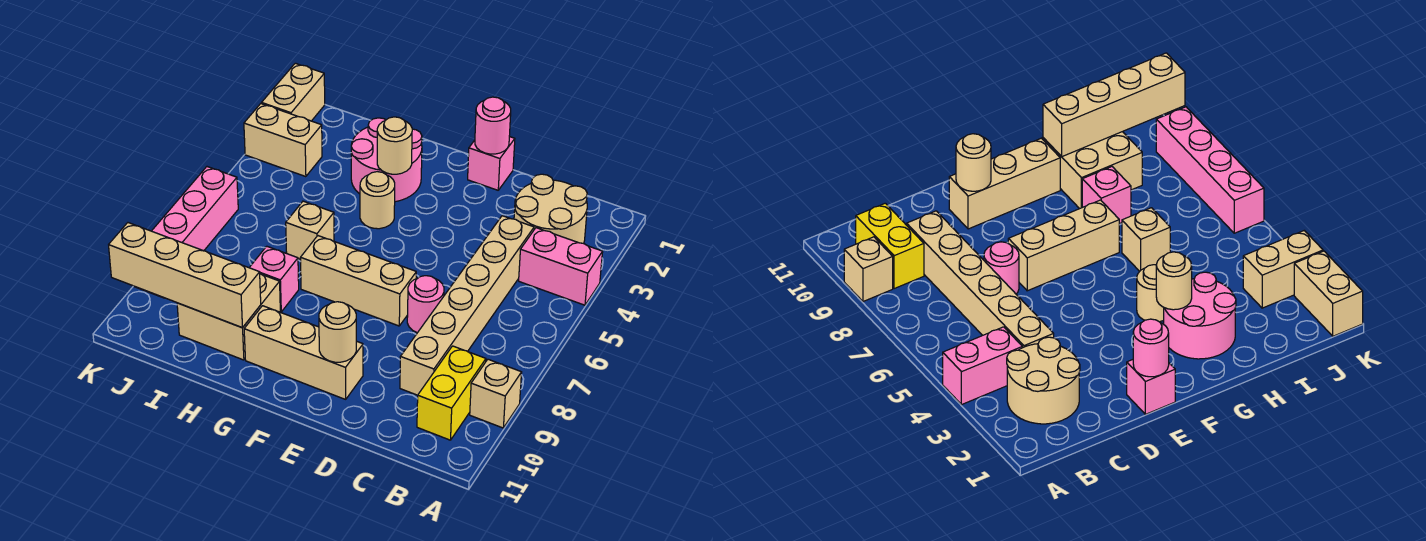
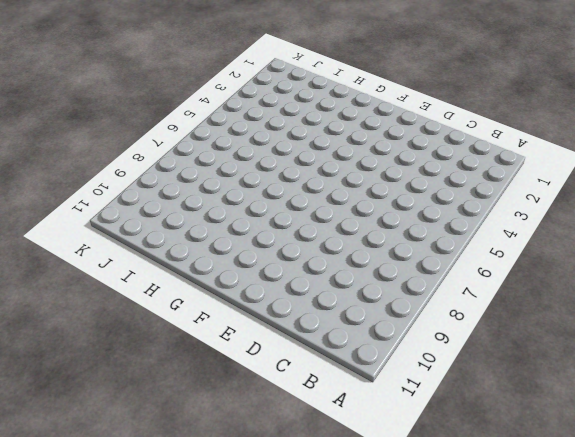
none -> pink brick A4:B4 level 1
none -> tan brick A9 level 1
none -> tan round brick B2:C3 level 1

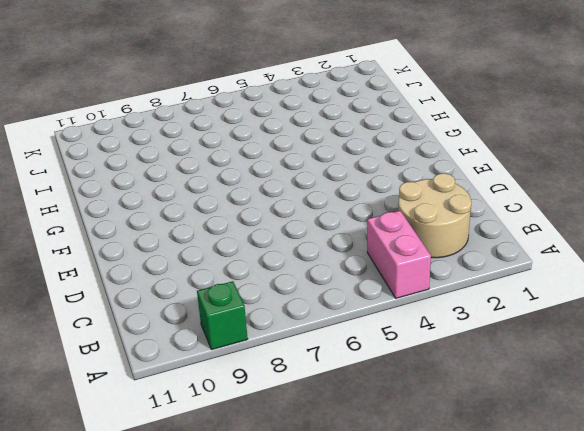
green brick A9 level 1 -> tan brick A9 level 1
none -> yellow brick B9:B10 level 1
none -> tan brick C4:C9 level 1
none -> pink round brick D7 level 1

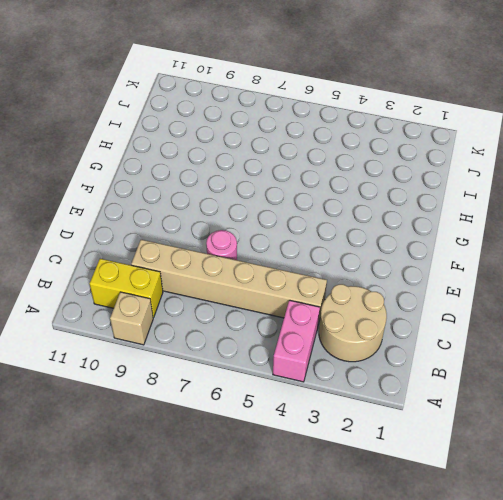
none -> pink brick E1 level 1
none -> tan brick E7:G7 level 1
none -> tan brick E10:G10 level 1

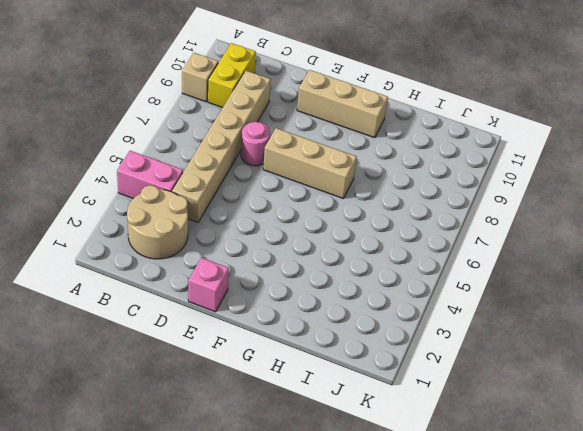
none -> pink round brick G2:H3 level 1
none -> tan round brick G4 level 1
none -> tan brick H6 level 1

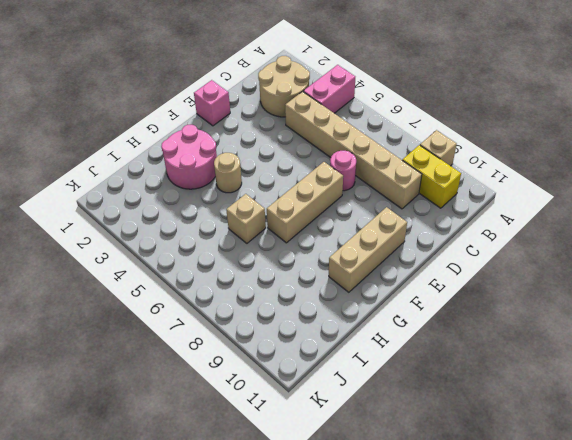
none -> pink brick H8 level 1
none -> tan brick H9:I10 level 1
none -> tan brick J3:K3 level 1

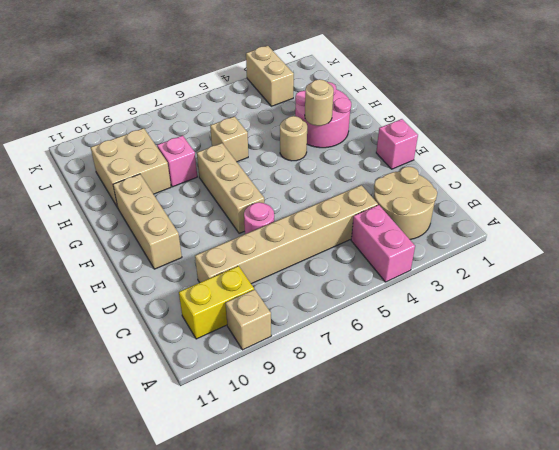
none -> tan brick K1:K2 level 1
none -> pink brick K6:K9 level 1
none -> pink round brick E1 level 2

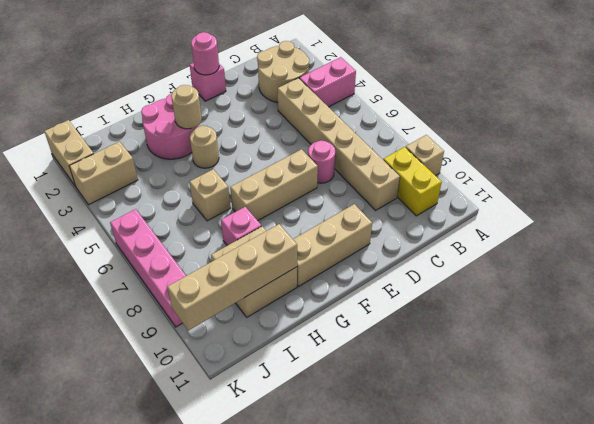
none -> tan round brick E10 level 2

